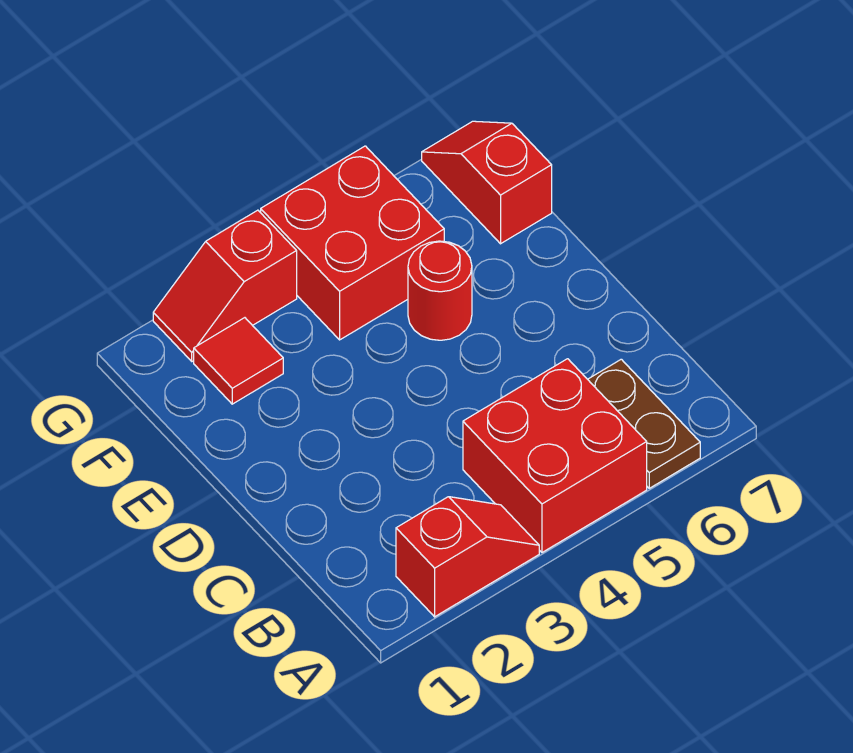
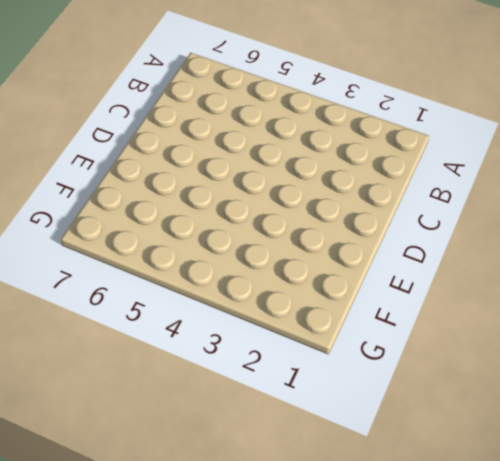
none -> red slope A2:A3 level 1 top 2
none -> red brick A4:B5 level 1

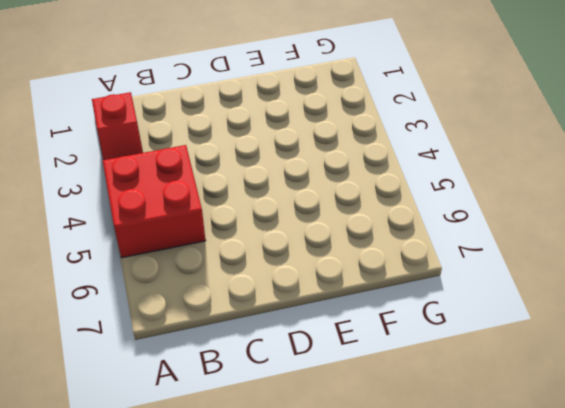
none -> brown plate A6:B6 level 1
none -> red round brick E5 level 1

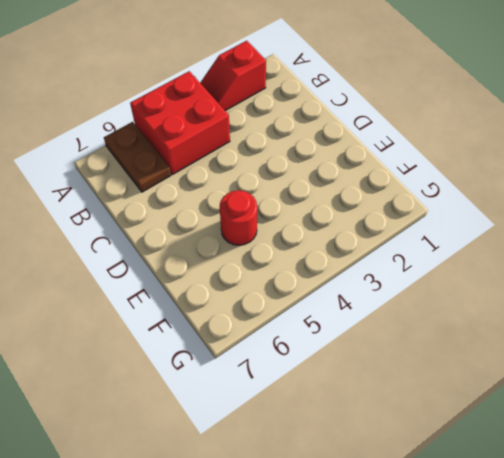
none -> red tile F2 level 1
none -> red brick F4:G5 level 1

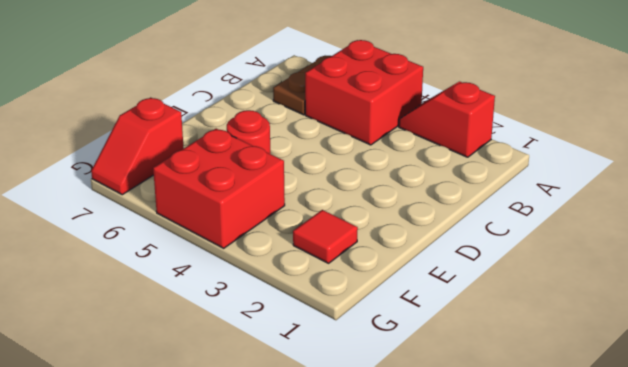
none -> red slope G2:G3 level 1 top 3

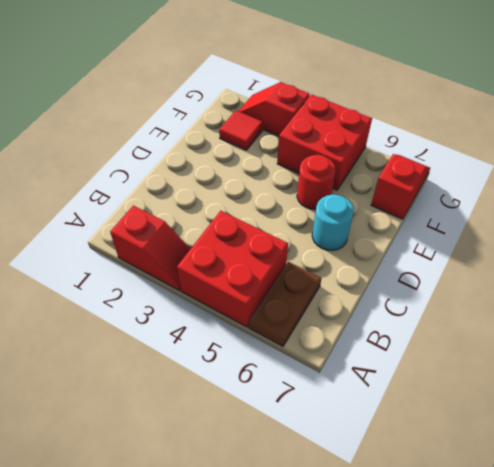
cyan round brick D6 level 1 -> none

